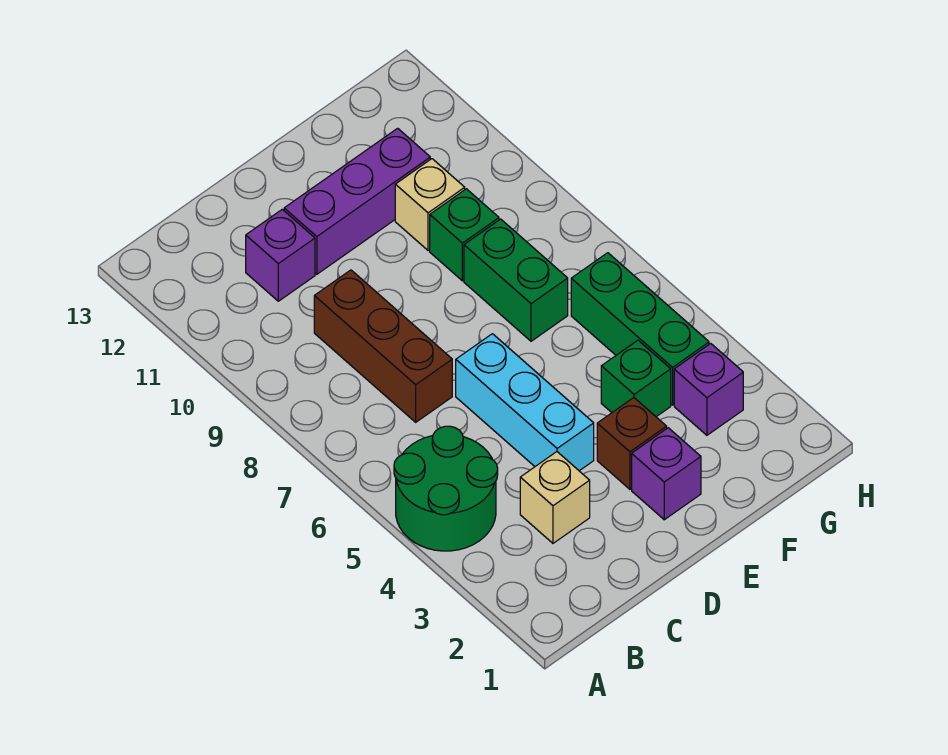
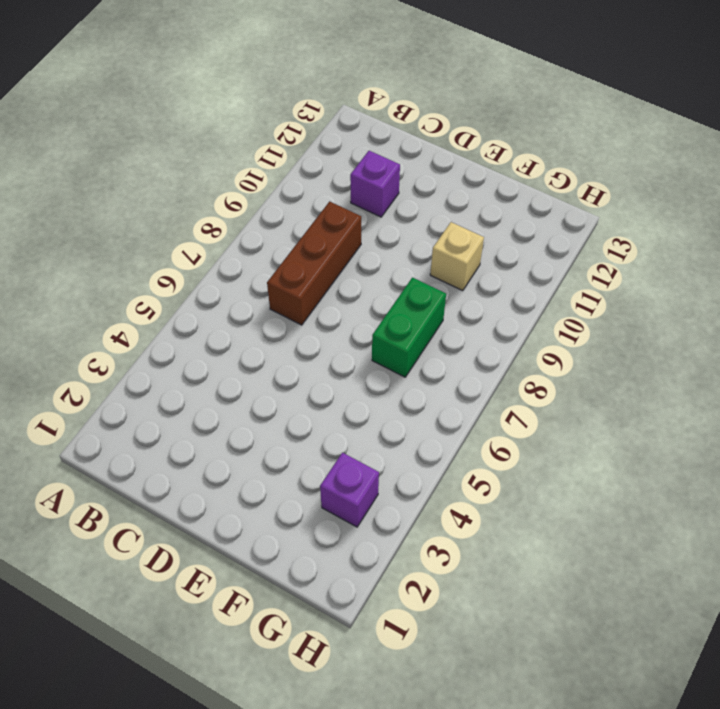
none -> green round brick A4:B5 level 1
none -> tan brick C3 level 1
none -> cyan brick D4:D6 level 1

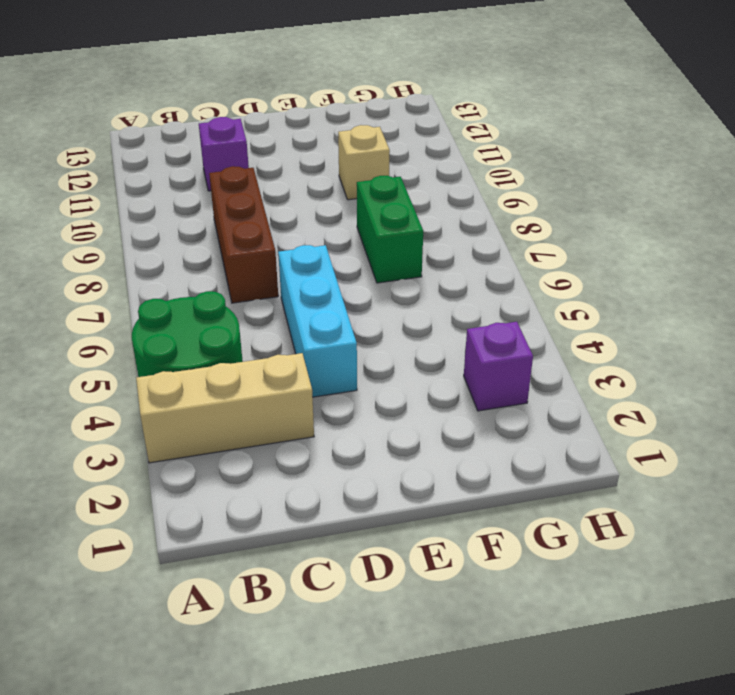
tan brick A3:C3 level 1 -> tan brick C3 level 1
none -> purple brick D11:F11 level 1
none -> purple brick E2 level 1
none -> brown brick E3 level 1

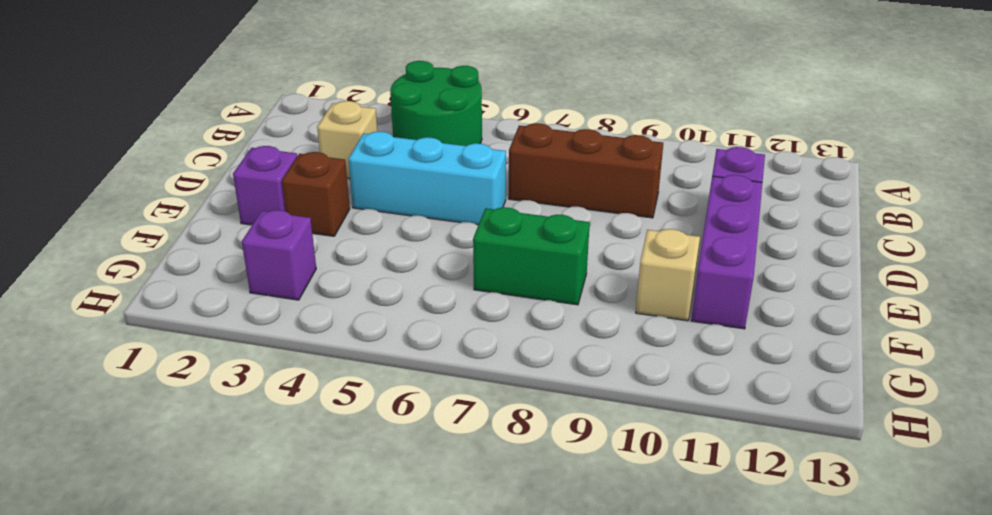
none -> green brick F4 level 1
none -> green brick F9 level 1
none -> green brick G4:G6 level 1

